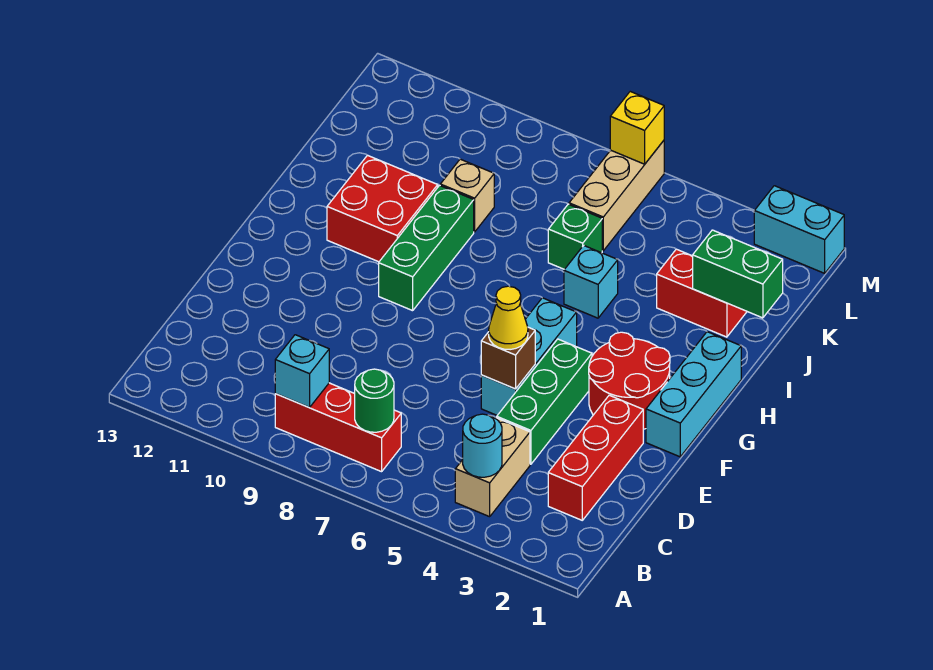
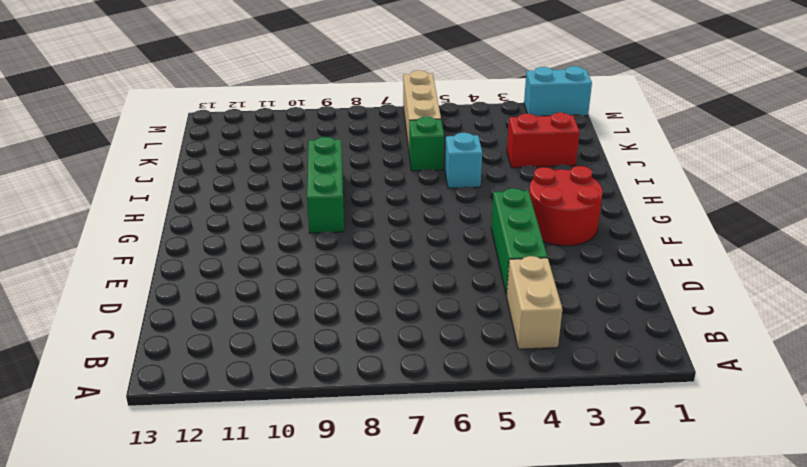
none -> red brick B7:B9 level 1
none -> red brick C2:E2 level 1
none -> cyan brick E5:G5 level 1

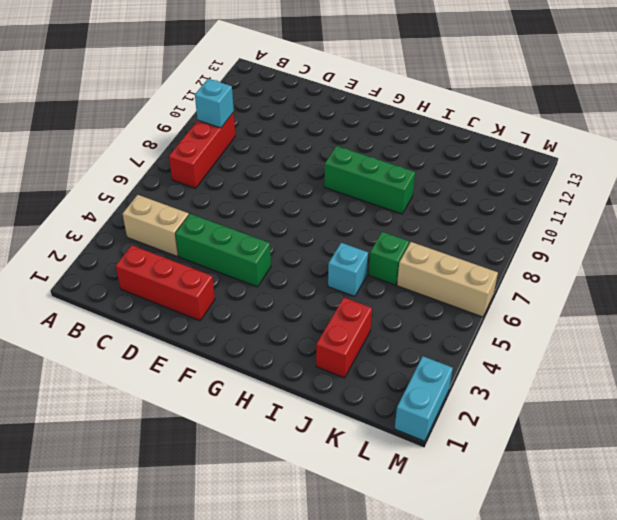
none -> cyan brick E5:G5 level 1
none -> cyan brick F1:H1 level 1
none -> red round brick F2:G3 level 1

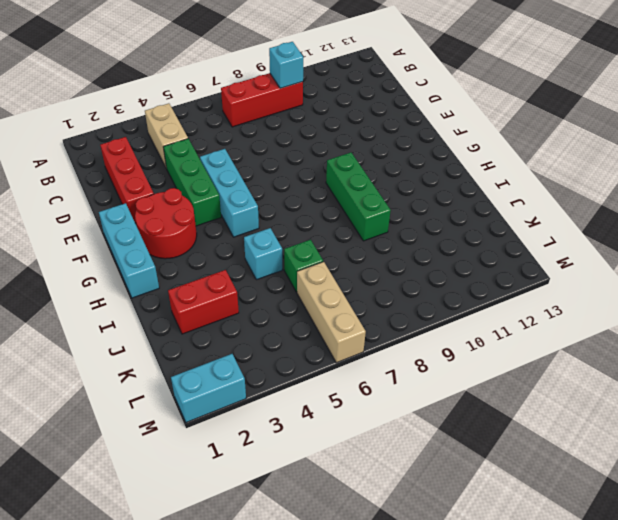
none -> red brick H10:I11 level 1
none -> tan brick J9 level 1
none -> cyan round brick B4 level 2

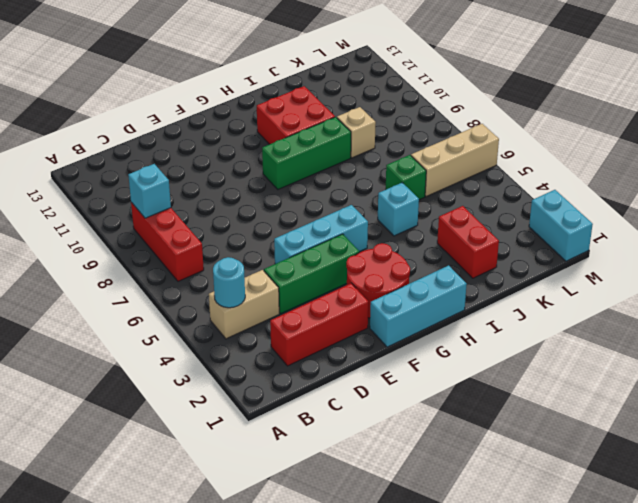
none -> green round brick B7 level 2
none -> brown brick E5 level 2
none -> green brick J1:J2 level 2

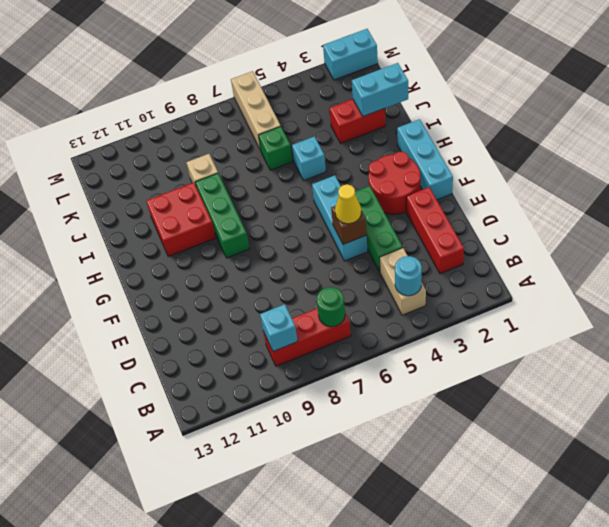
cyan brick J1:J2 level 2 -> green brick J1:J2 level 2
none -> yellow brick M6 level 2

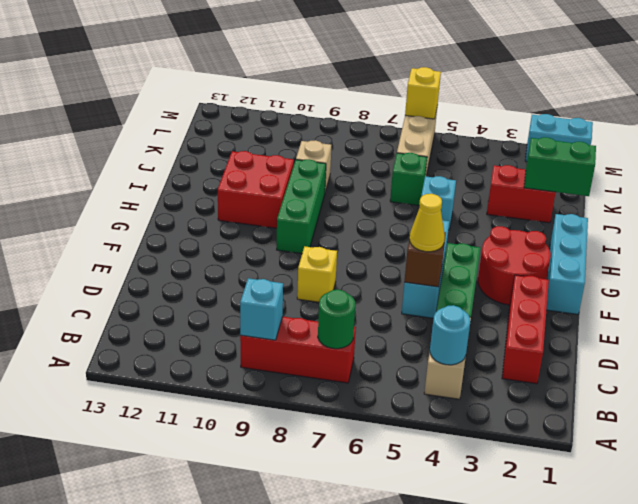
yellow brick E8 level 1 -> none

